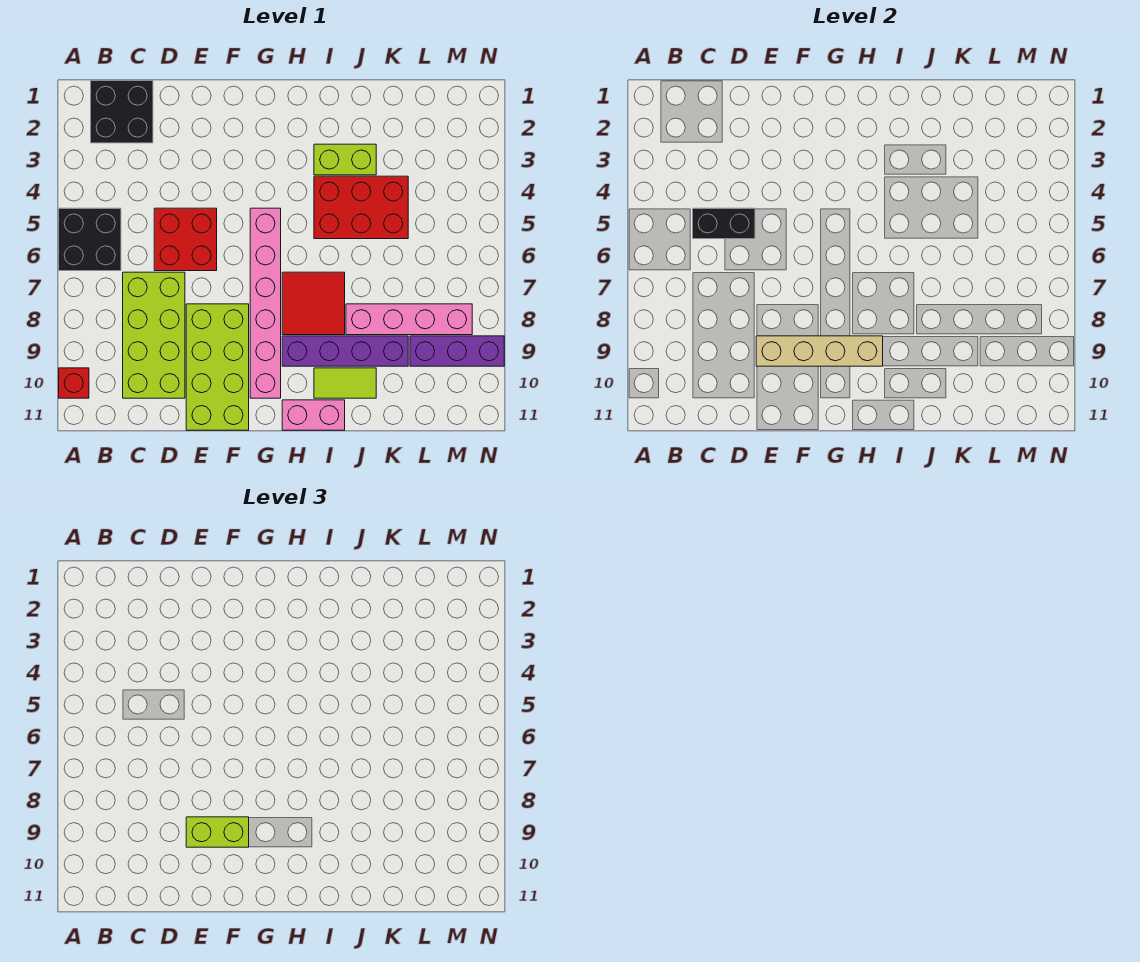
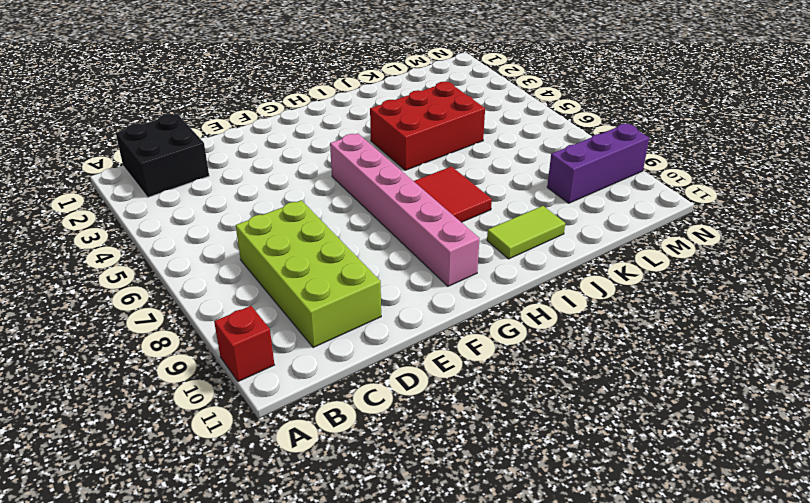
none -> black brick A5:B6 level 1
none -> red brick D5:E6 level 1
none -> lime brick E8:F11 level 1

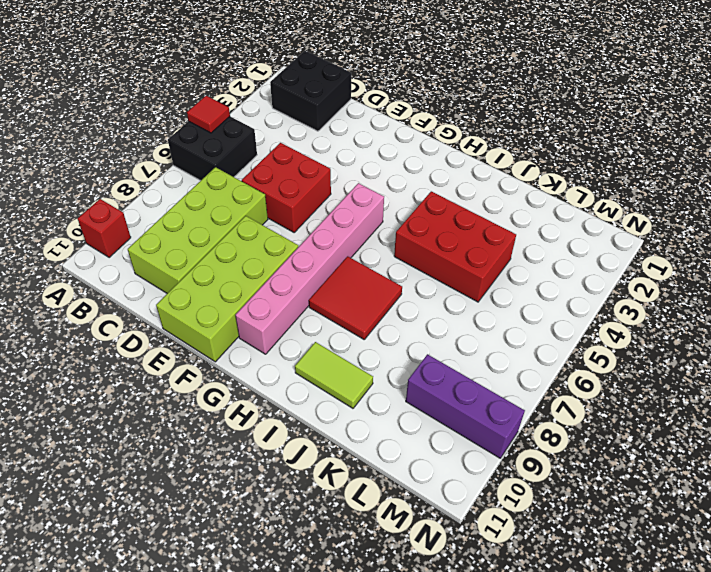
red tile A5 level 2 -> none
none -> purple brick H9:K9 level 1
none -> pink brick H11:I11 level 1
none -> lime brick I3:J3 level 1

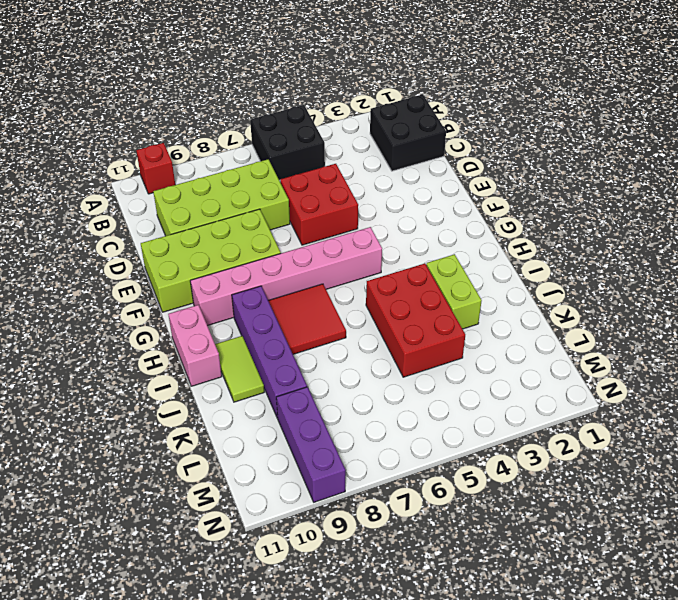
none -> pink brick J8:M8 level 1
none -> black brick C5:D5 level 2
none -> tan brick E9:H9 level 2

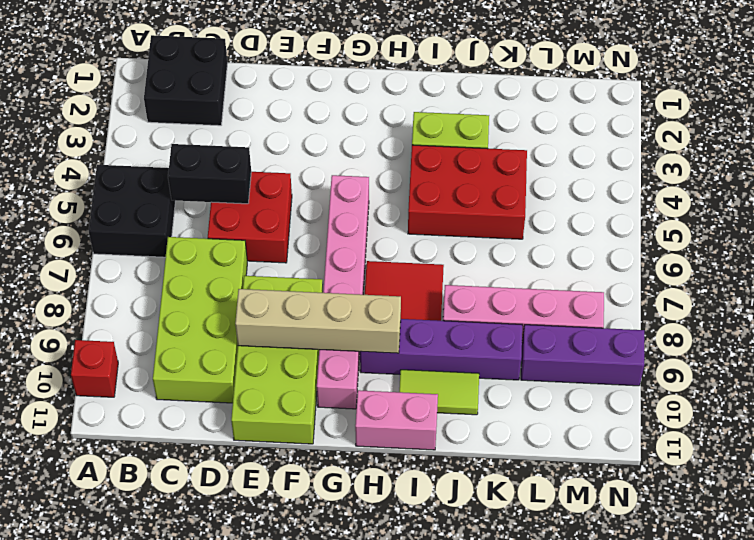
none -> lime brick E9:F9 level 3

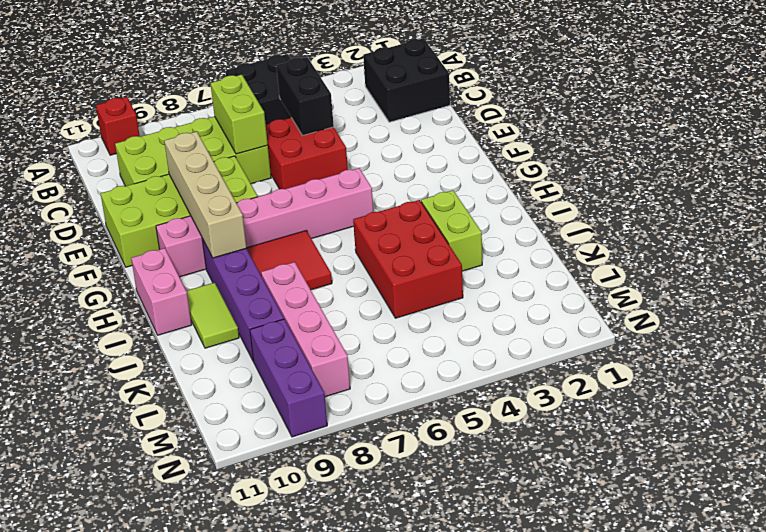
lime brick C7:D7 level 2 -> lime brick E9:F9 level 3

